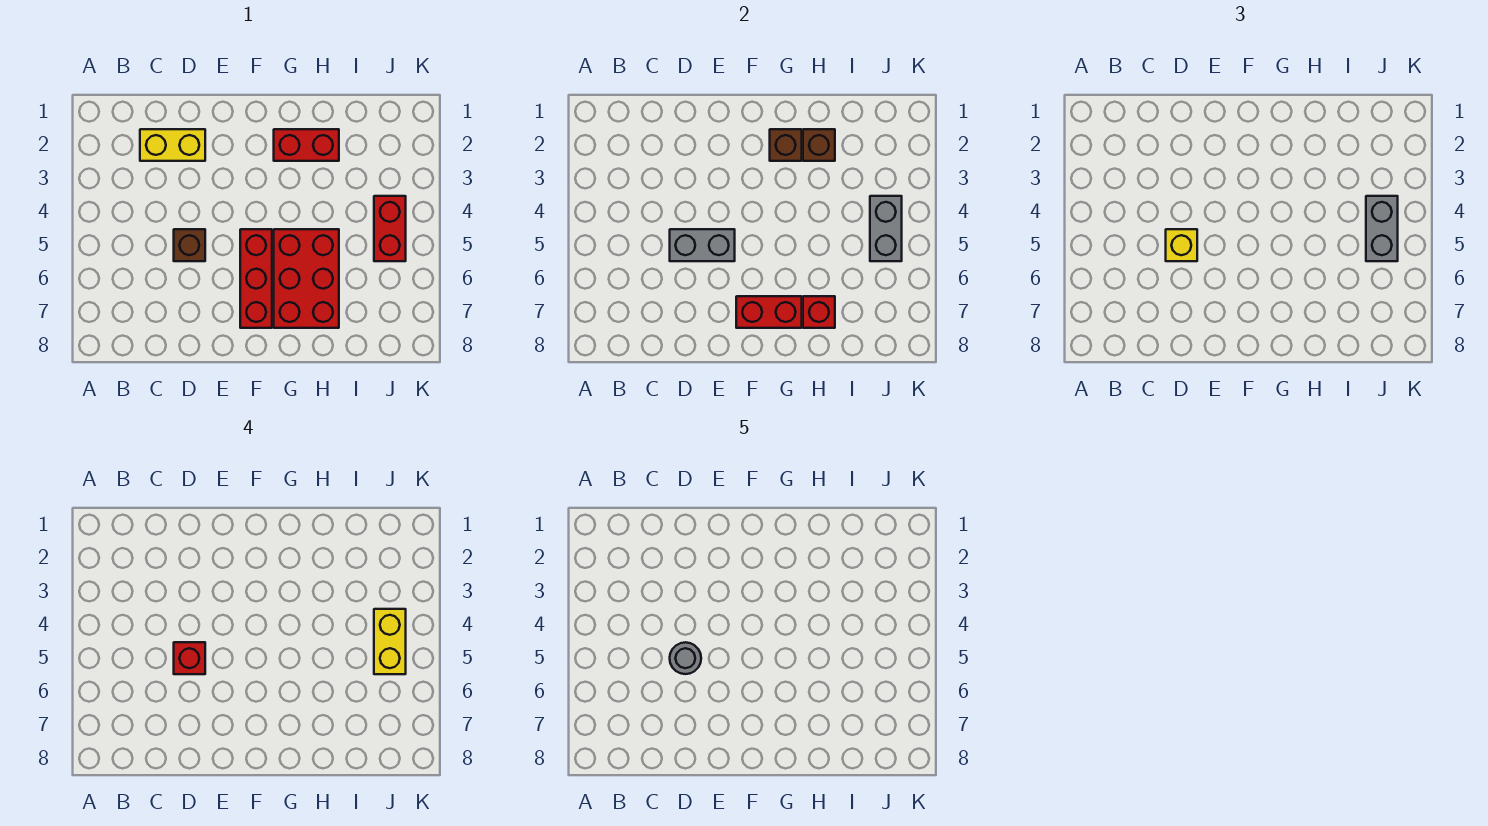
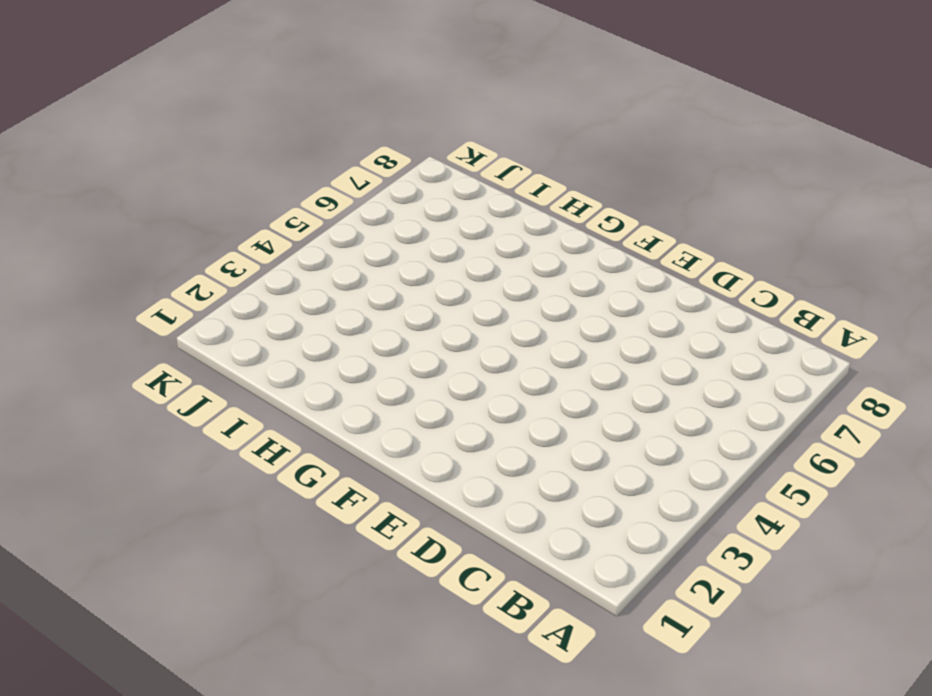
none -> yellow brick C2:D2 level 1
none -> brown brick D5 level 1
none -> red brick F5:F7 level 1

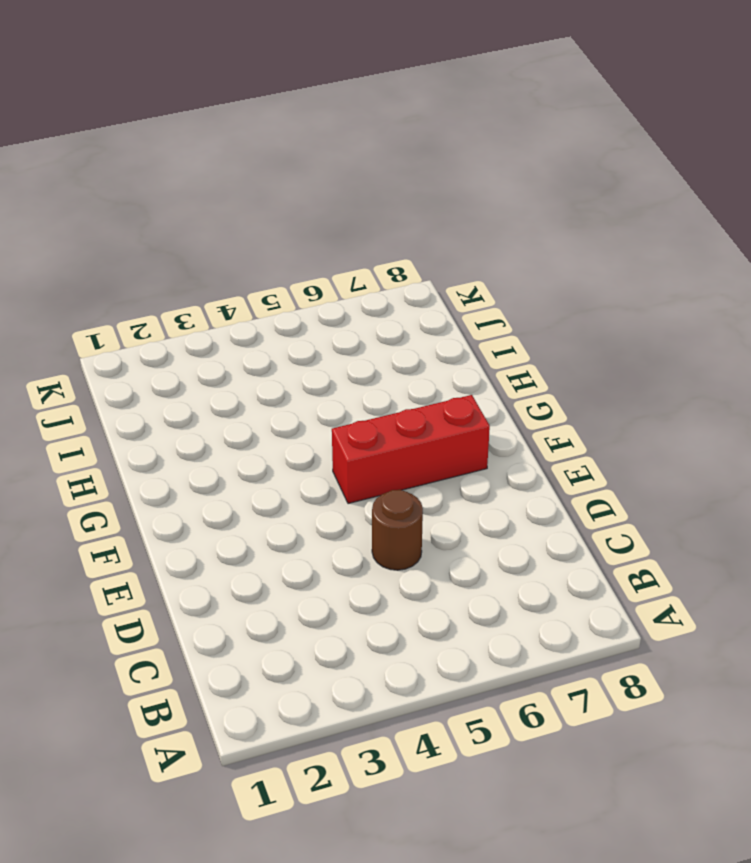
brown round brick D5 level 1 -> brown brick D5 level 1
none -> yellow brick C2:D2 level 1
none -> red brick G2:H2 level 1
none -> red brick G5:H7 level 1

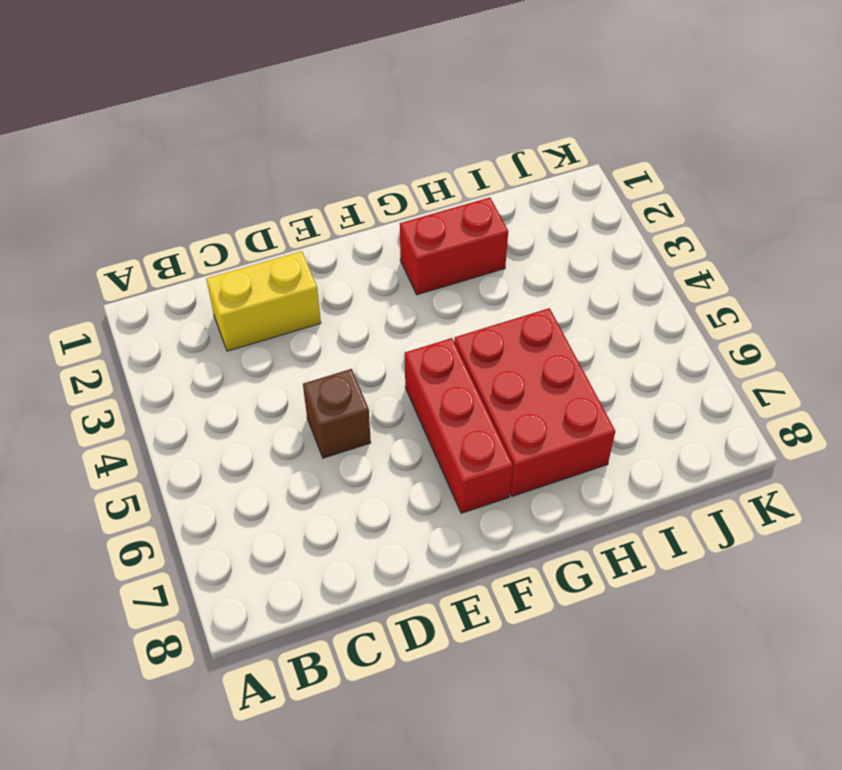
none -> red brick J4:J5 level 1
none -> grey brick D5:E5 level 2
none -> red brick F7:G7 level 2

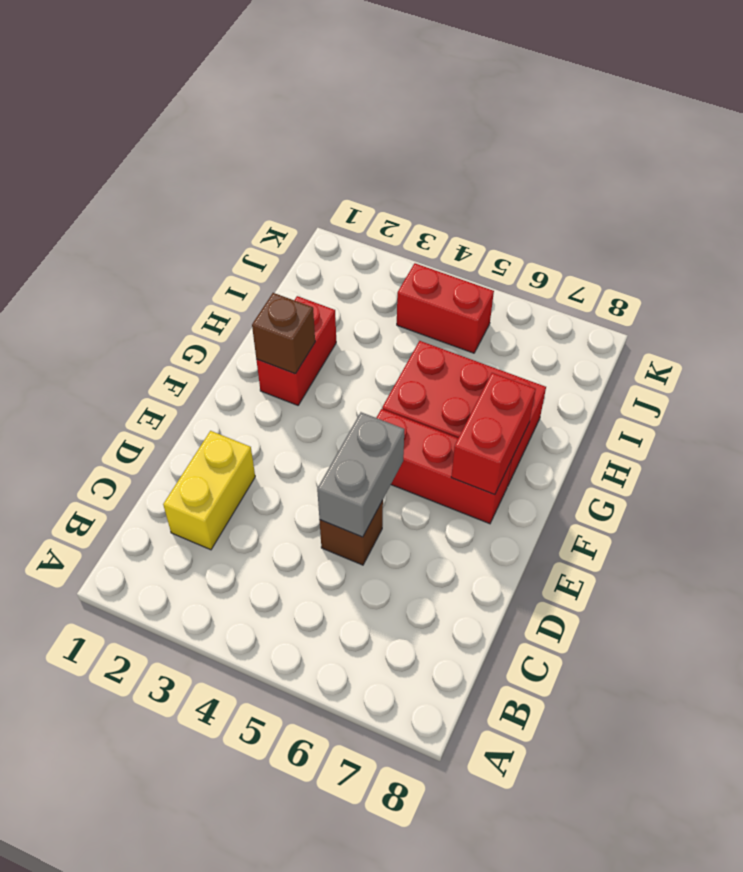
none -> brown brick H2 level 2
none -> red brick H7 level 2
none -> grey brick J4:J5 level 2

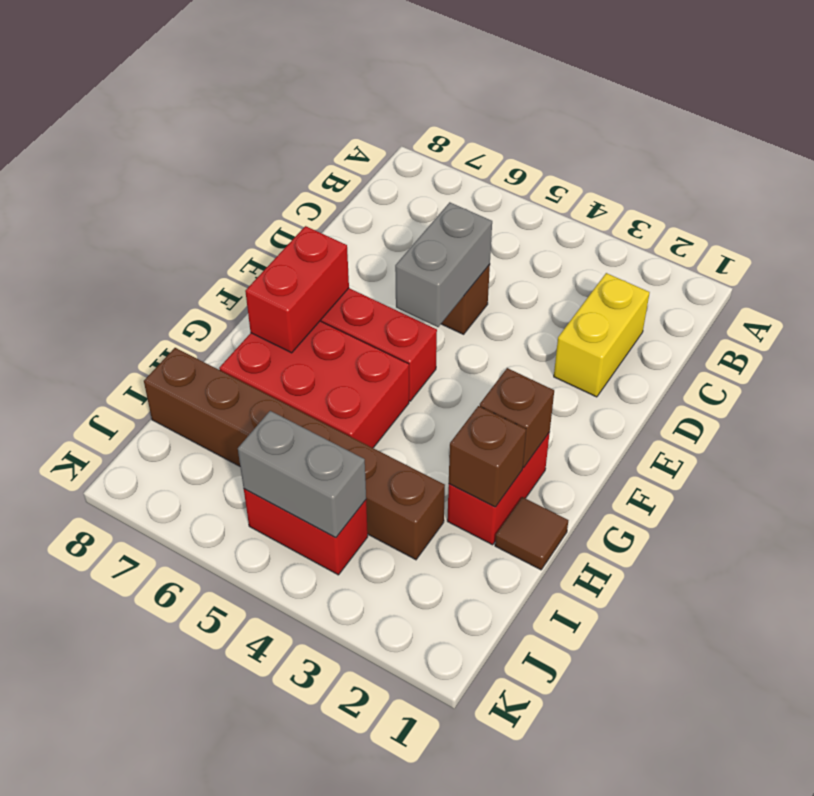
brown tile H1 level 1 -> none
brown brick I3:I8 level 1 -> none
none -> red brick H7 level 2
none -> yellow brick D5 level 3
none -> grey brick J4:J5 level 3

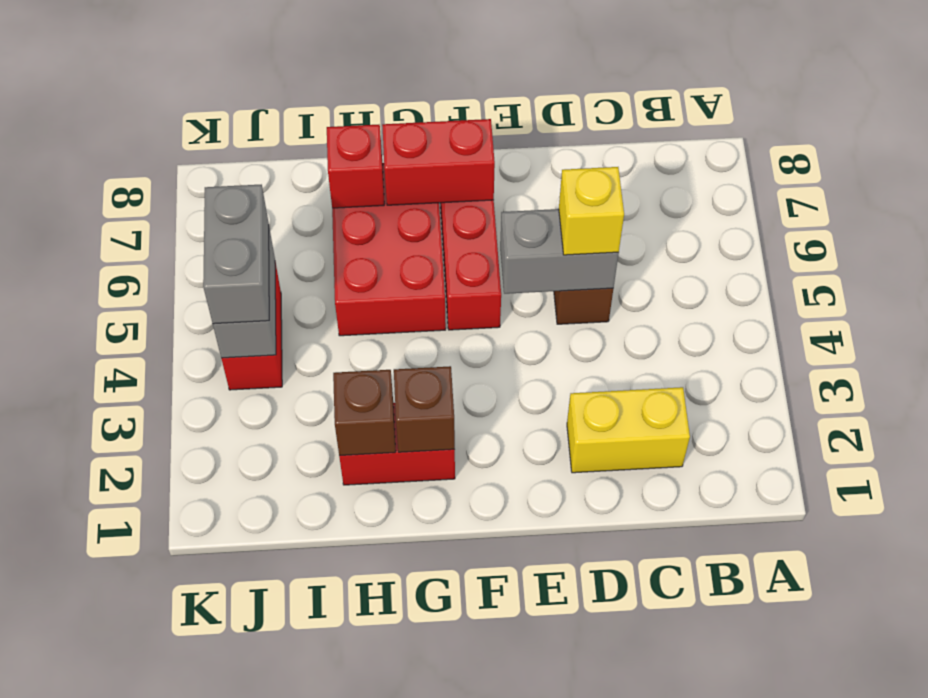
none -> red brick D5 level 4
none -> yellow brick J4:J5 level 4
none -> grey round brick D5 level 5

